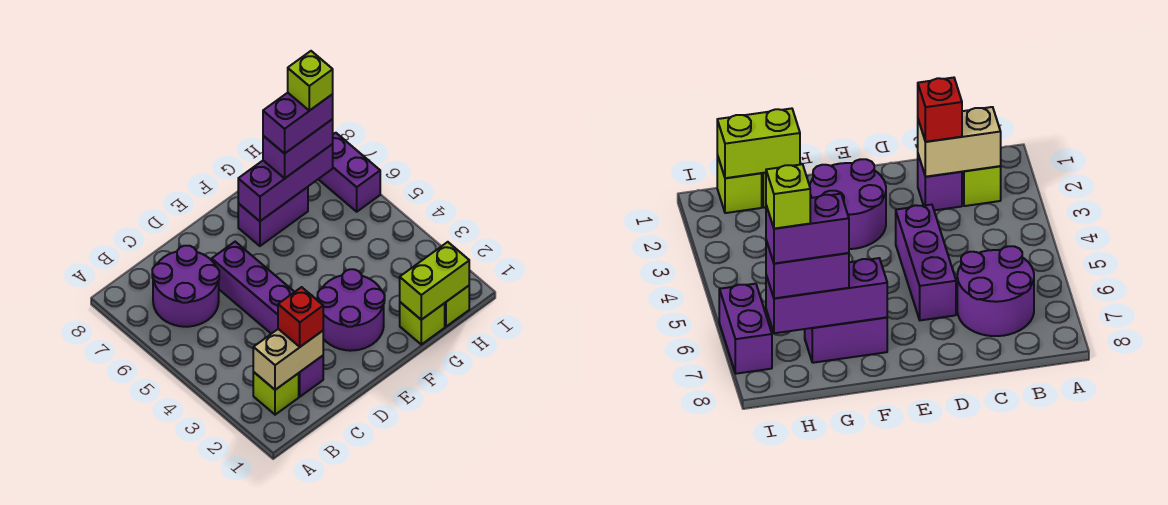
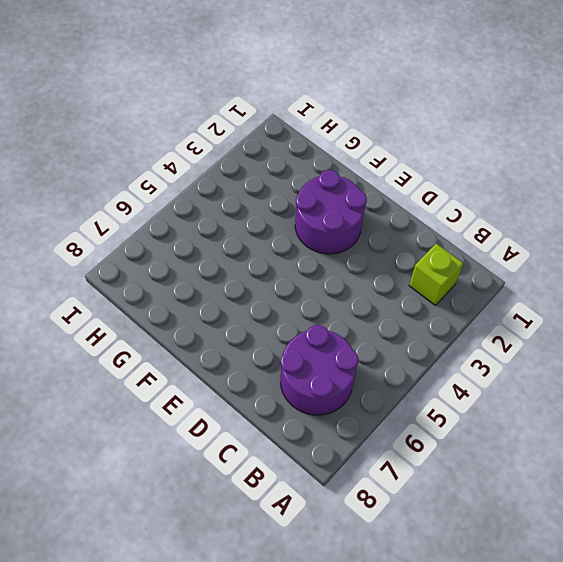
none -> purple brick C2 level 1
none -> purple brick D4:D6 level 1
none -> purple brick F7:G7 level 1

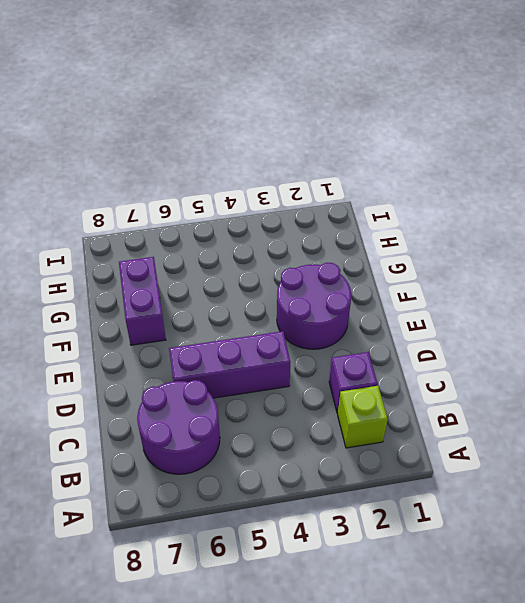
none -> lime brick G1 level 1
none -> lime brick H1 level 1
none -> purple brick I6:I7 level 1

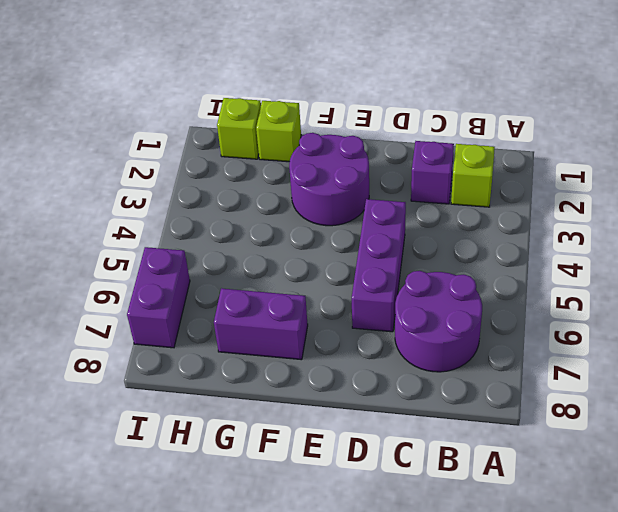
none -> tan brick B2:C2 level 2
none -> purple brick F7:H7 level 2
none -> lime brick G1:H1 level 2

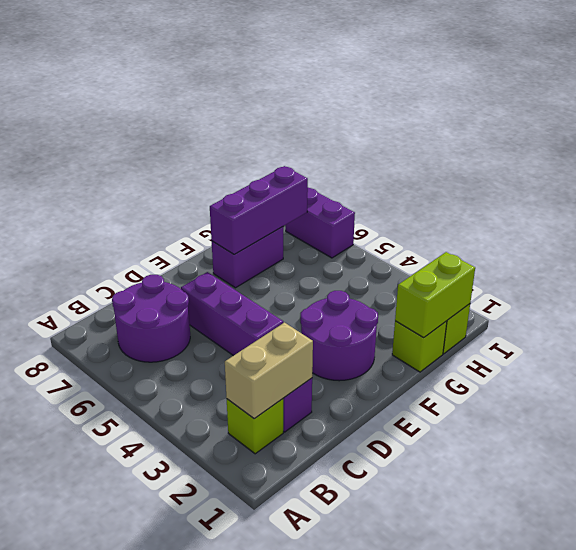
none -> red brick C2 level 3
none -> purple brick G7:H7 level 3
none -> purple brick G7:H7 level 4

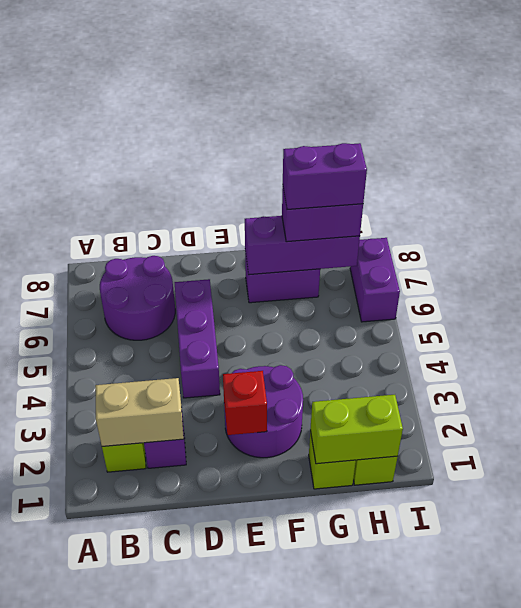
red brick E2 level 2 -> red brick C2 level 3
none -> lime brick H7 level 5

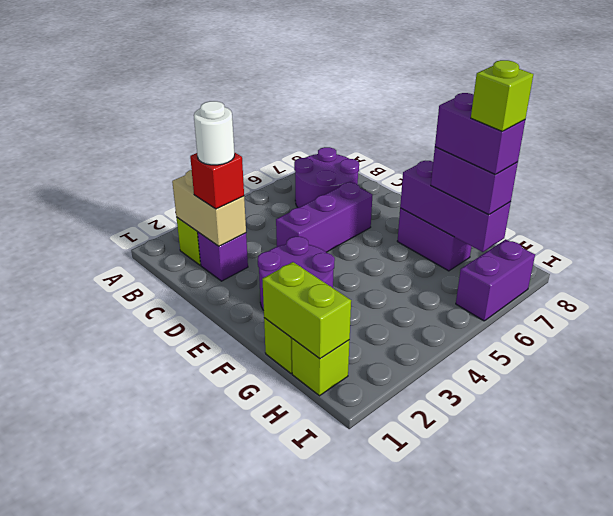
white round brick C2 level 4 -> none

